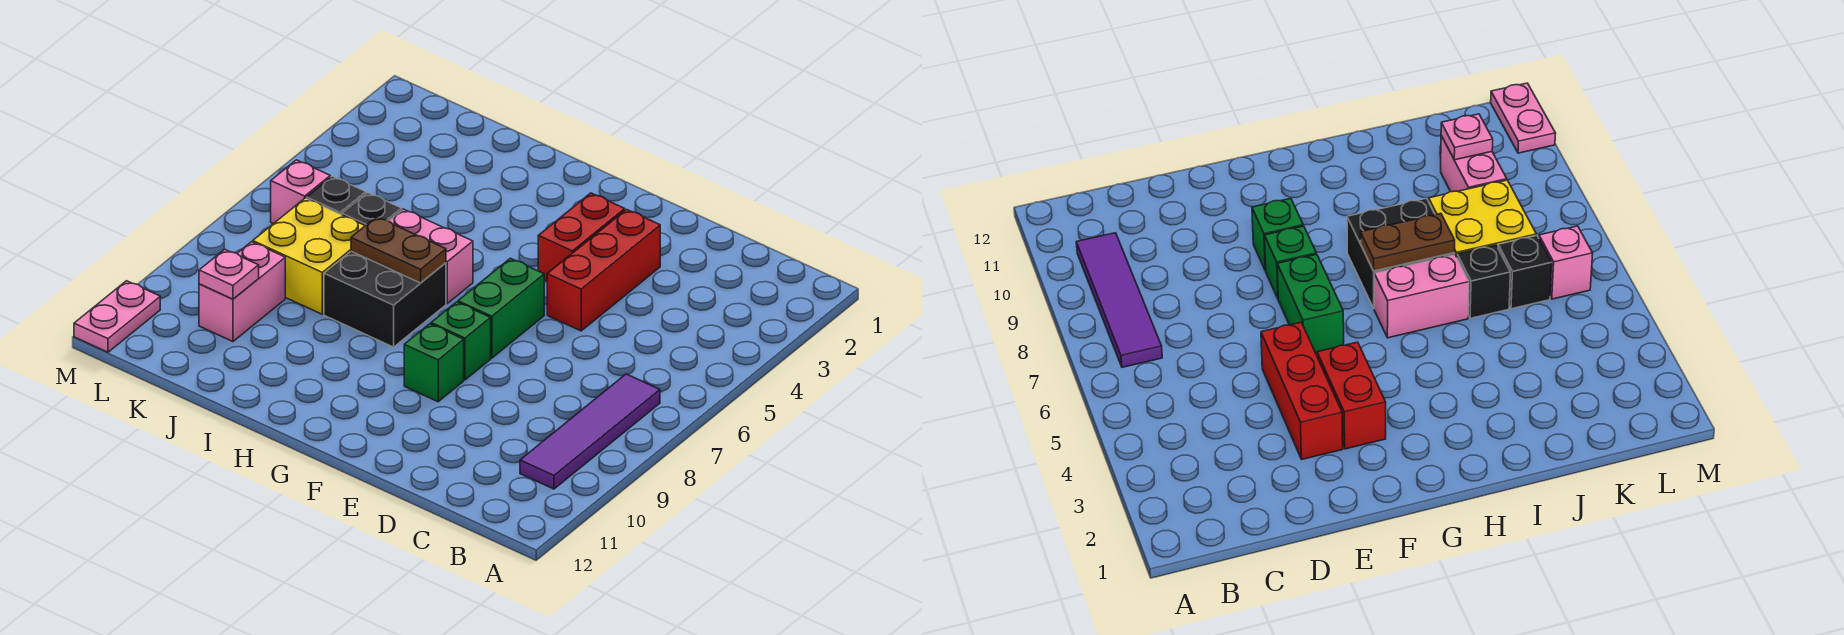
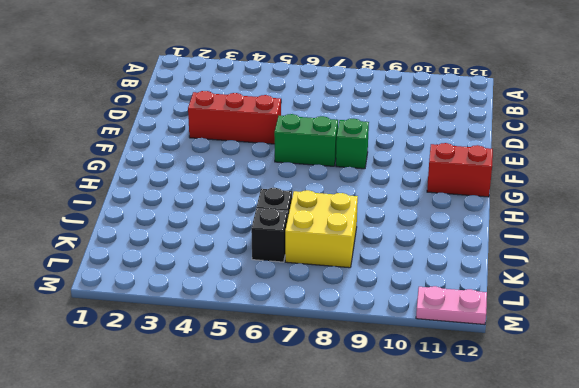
red brick G11:G12 level 1 -> red brick F3:F4 level 1
none -> purple tile B7:B10 level 1
none -> green brick F9 level 1
none -> pink brick H6:I6 level 1

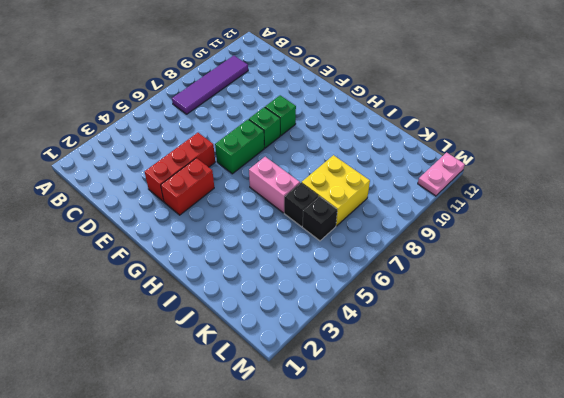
none -> black brick H7:I8 level 1
none -> pink brick K9:K10 level 1
none -> pink brick L6 level 1

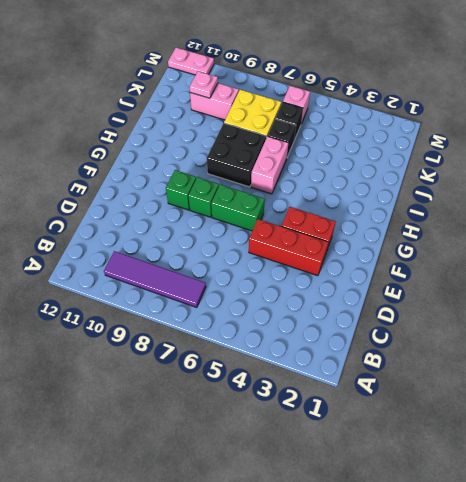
none -> brown plate H7:I7 level 2

